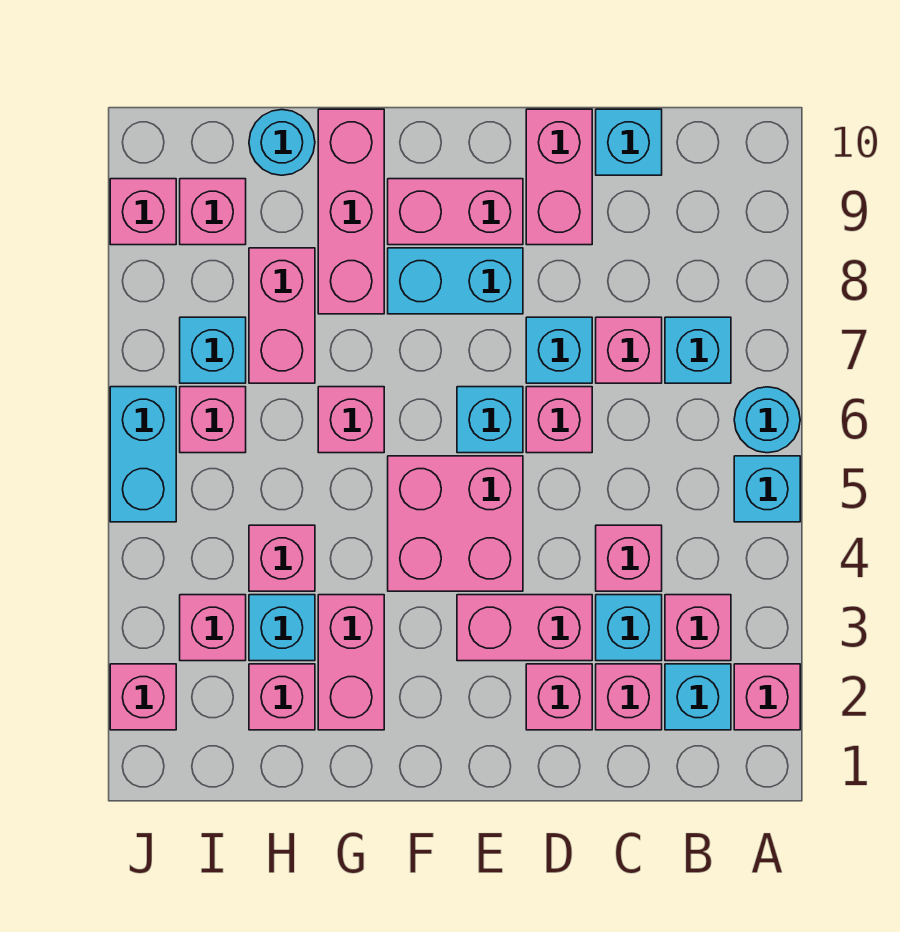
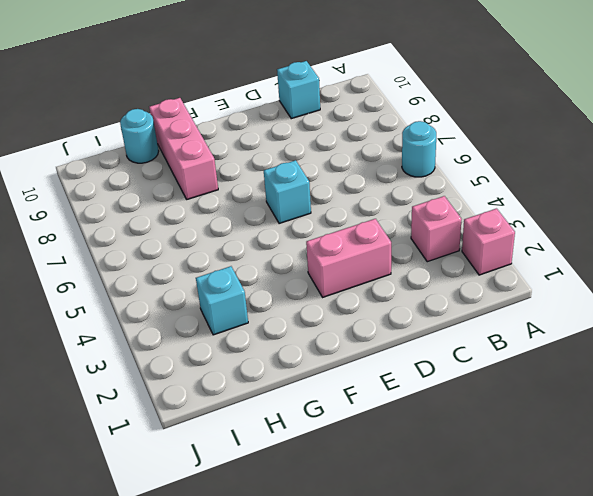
none -> cyan brick A5 level 1
none -> cyan brick B2 level 1
none -> cyan brick B7 level 1
none -> pink brick C2 level 1

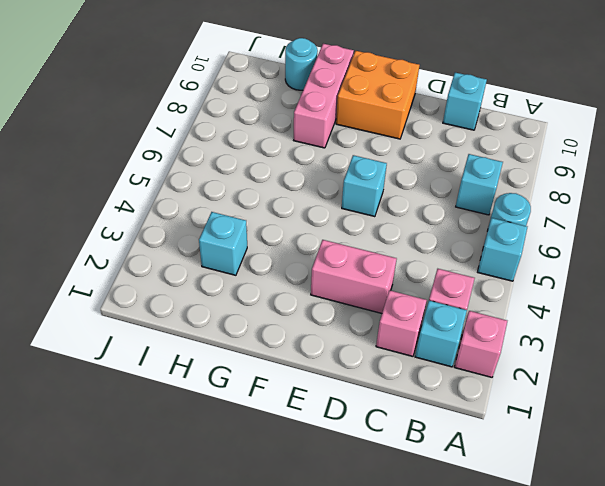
orange brick E9:F10 level 1 -> pink brick E9:F9 level 1
none -> cyan brick C3 level 1
none -> pink brick C4 level 1
none -> pink brick C7 level 1
none -> pink brick D2 level 1

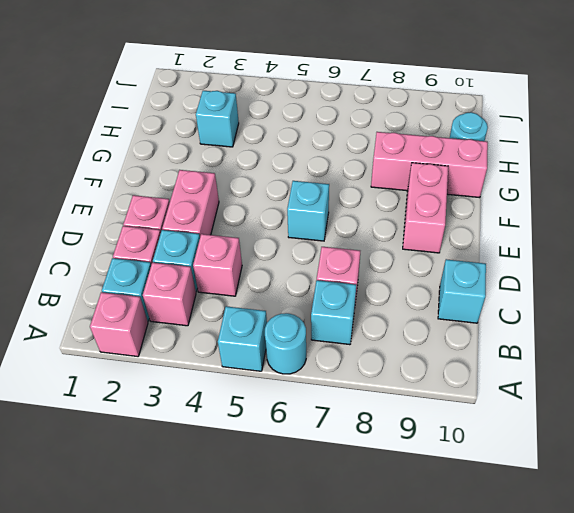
none -> pink brick D6 level 1
none -> cyan brick D7 level 1
none -> pink brick D9:D10 level 1
none -> pink brick E4:F5 level 1

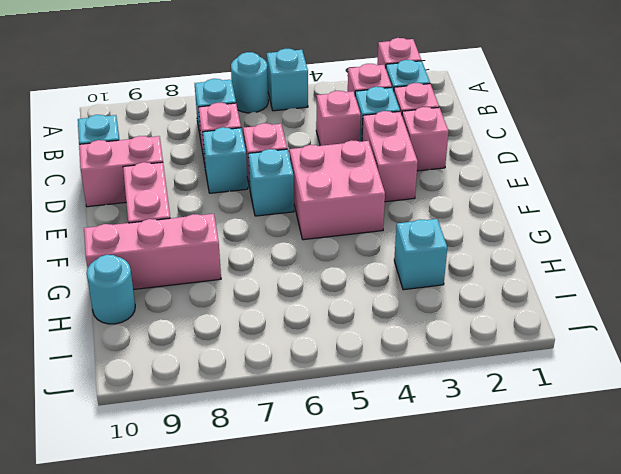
none -> cyan brick E8:F8 level 1
none -> pink brick G2:G3 level 1
none -> pink brick G6 level 1
none -> pink brick H2 level 1

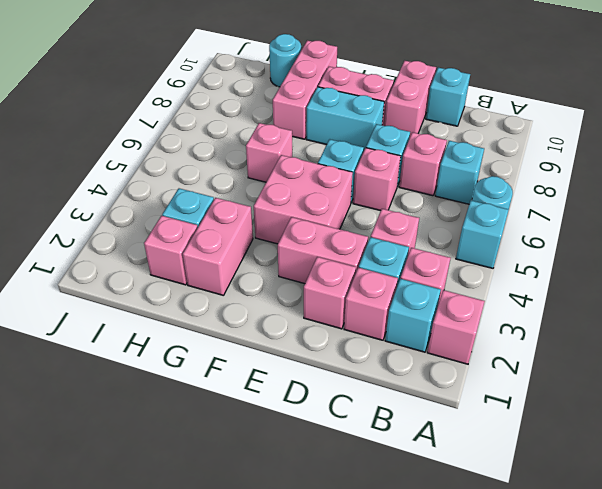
none -> pink brick H4 level 1
none -> pink brick H7:H8 level 1
none -> pink brick I3 level 1
none -> pink brick I6 level 1

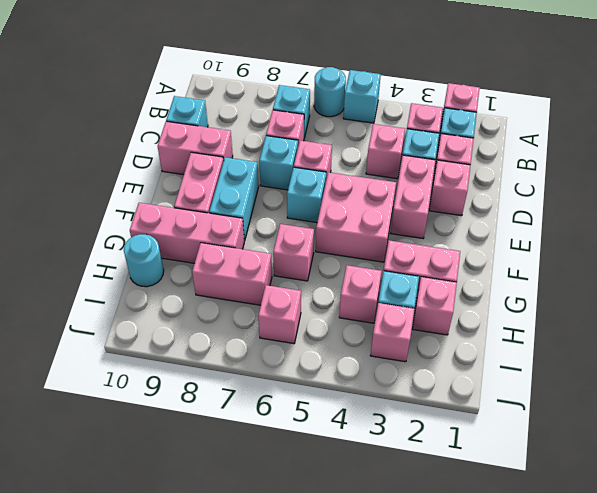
none -> cyan brick I7 level 1
none -> pink brick I9 level 1
none -> pink brick J2 level 1
none -> cyan brick J5:J6 level 1

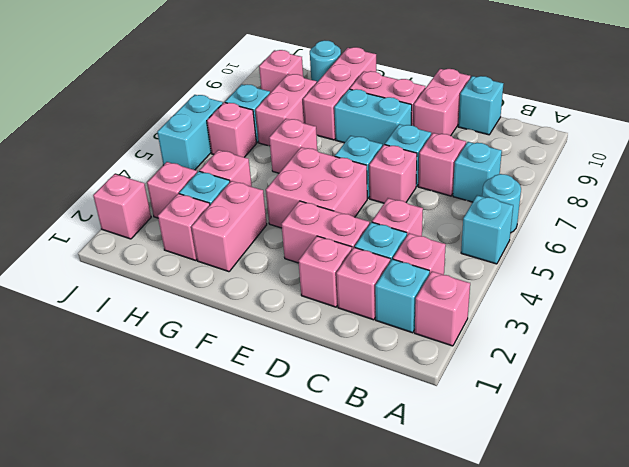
none -> pink brick J9 level 1

